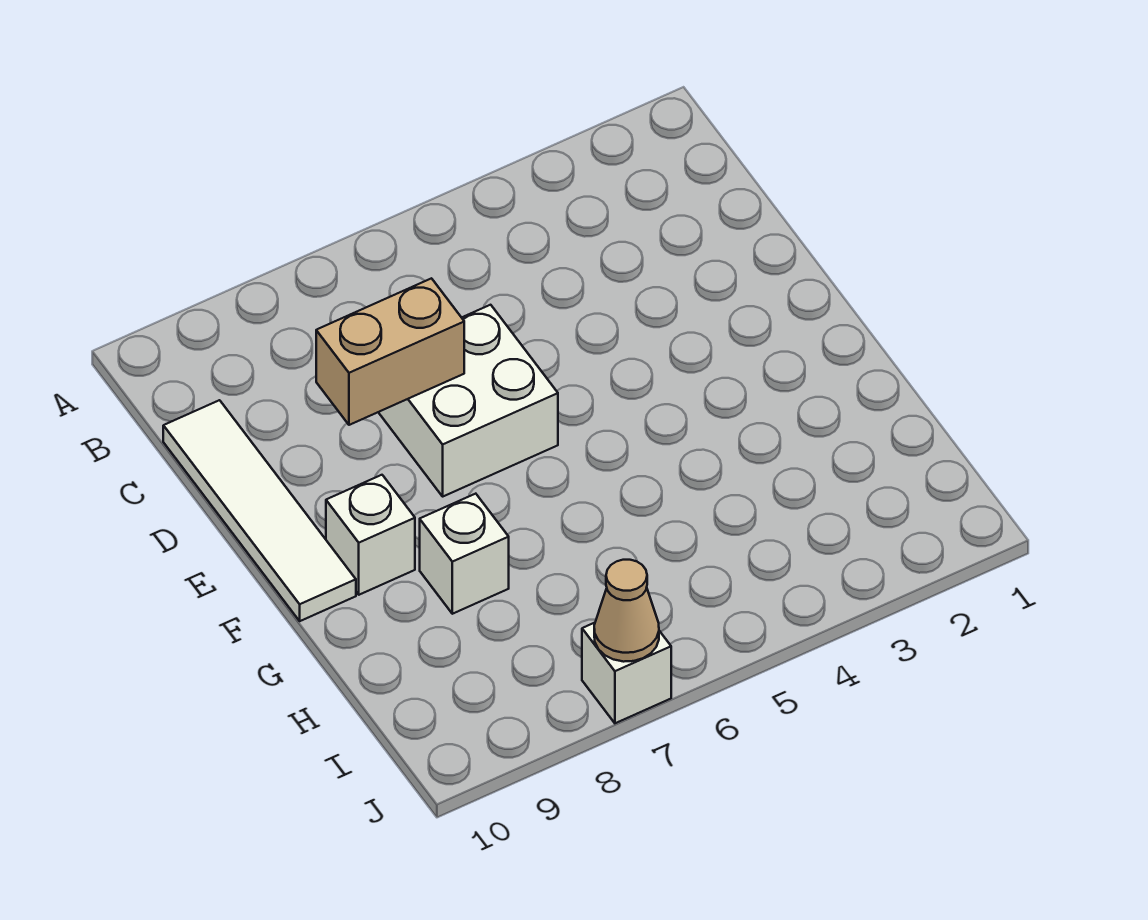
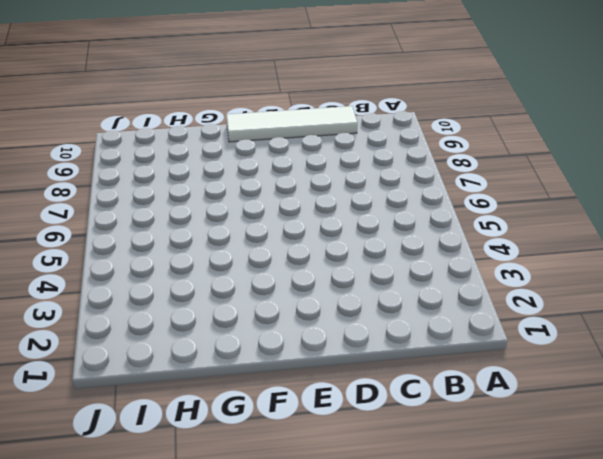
none -> white brick D6:E7 level 1
none -> white brick F9 level 1

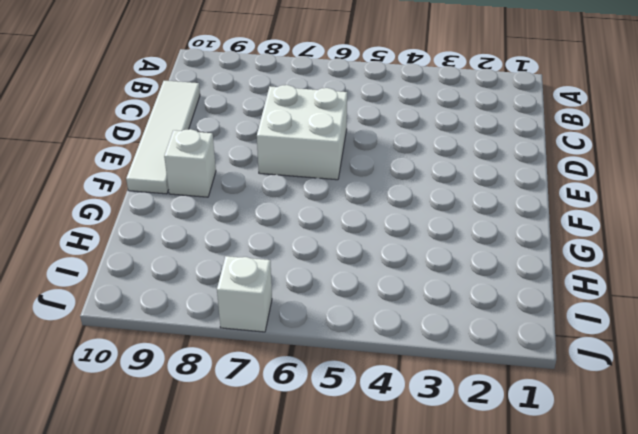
none -> white brick G8 level 1
none -> tan brick D7:D8 level 2

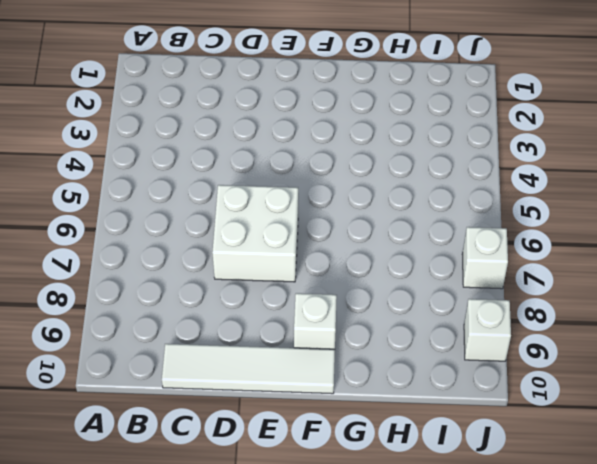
white brick J9 level 1 -> white brick G8 level 1
none -> tan brick D7:D8 level 2
none -> tan cone J7 level 2

